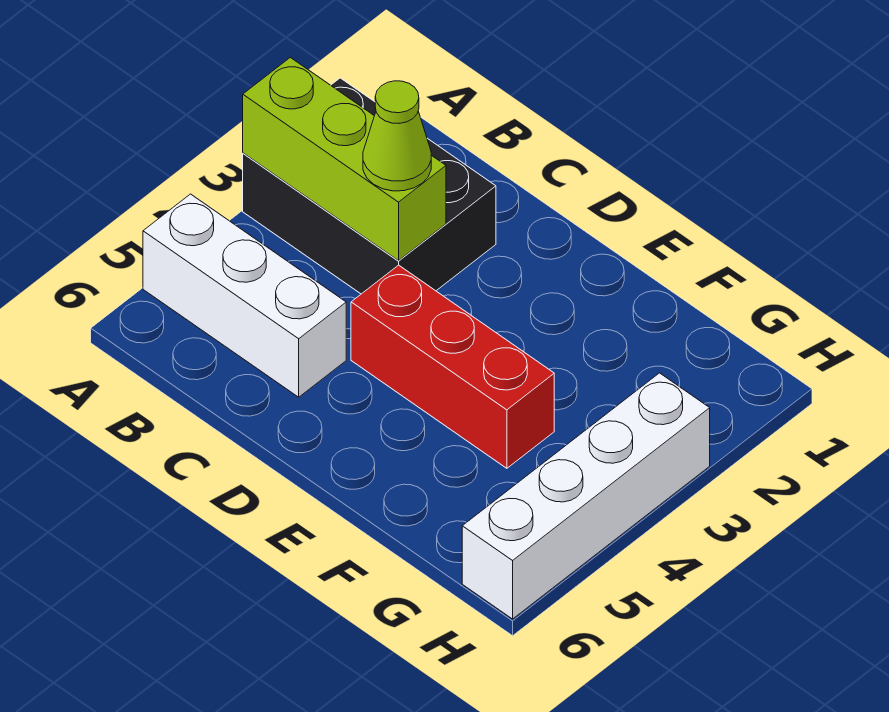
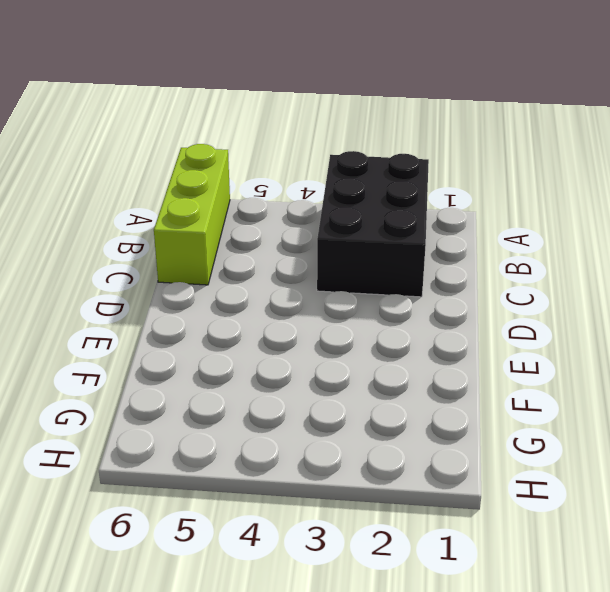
lime brick A6:C6 level 1 -> lime brick A3:C3 level 2
none -> white brick A5:C5 level 1
none -> red brick D4:F4 level 1

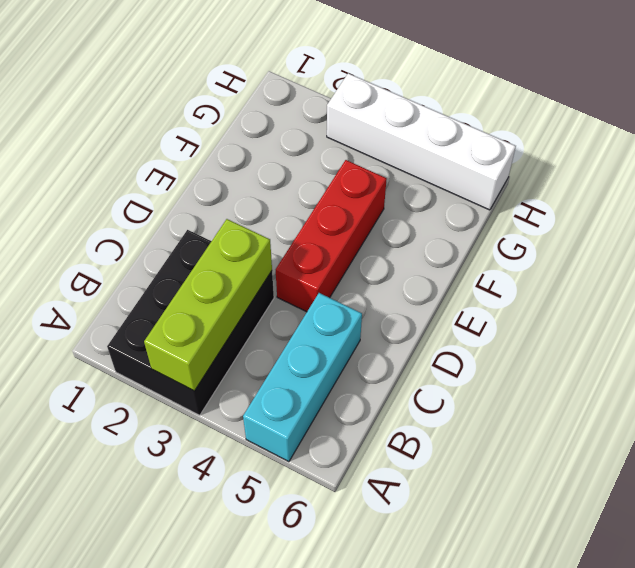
cyan brick A5:C5 level 1 -> white brick A5:C5 level 1
none -> lime cone C3 level 3

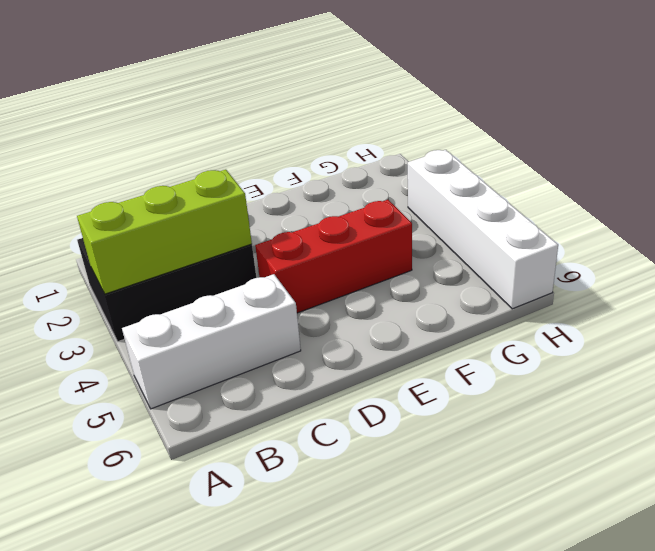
none -> lime cone C3 level 3

